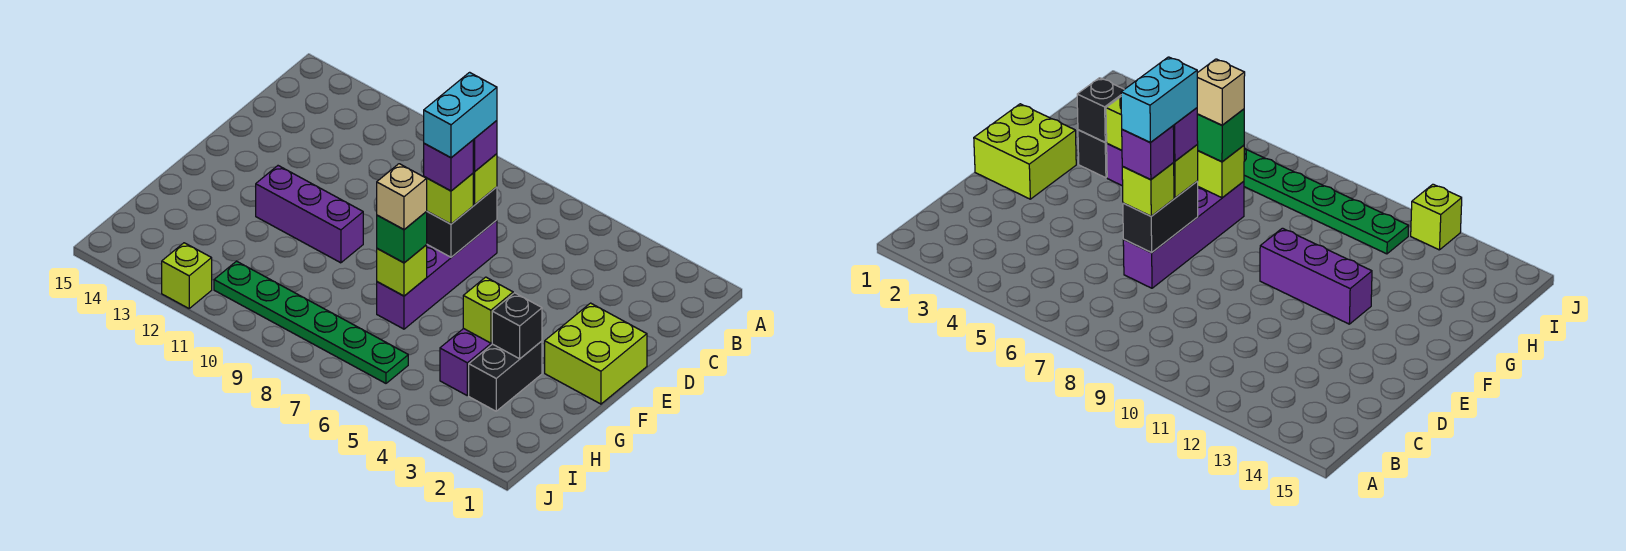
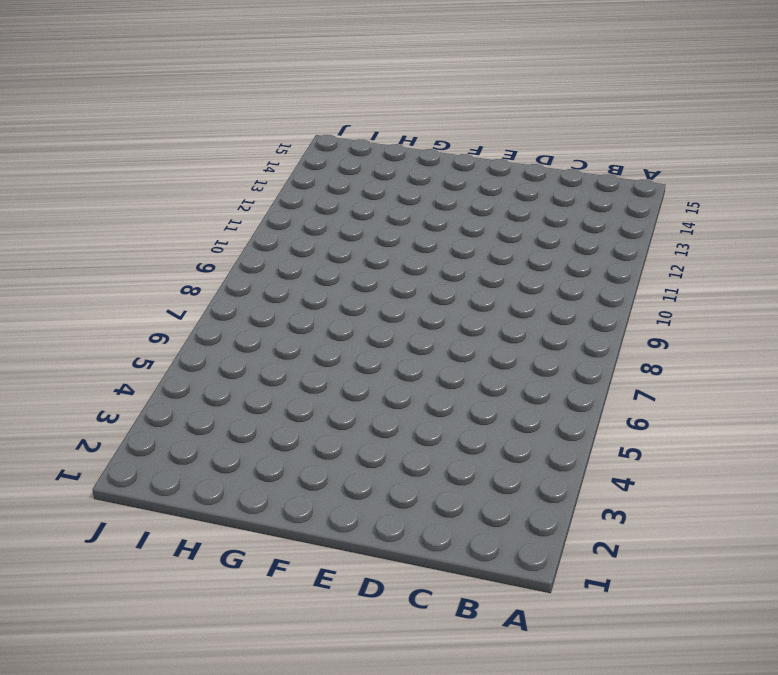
none -> purple brick D7:G7 level 1
none -> lime brick E1:F2 level 1
none -> purple brick F10:F12 level 1

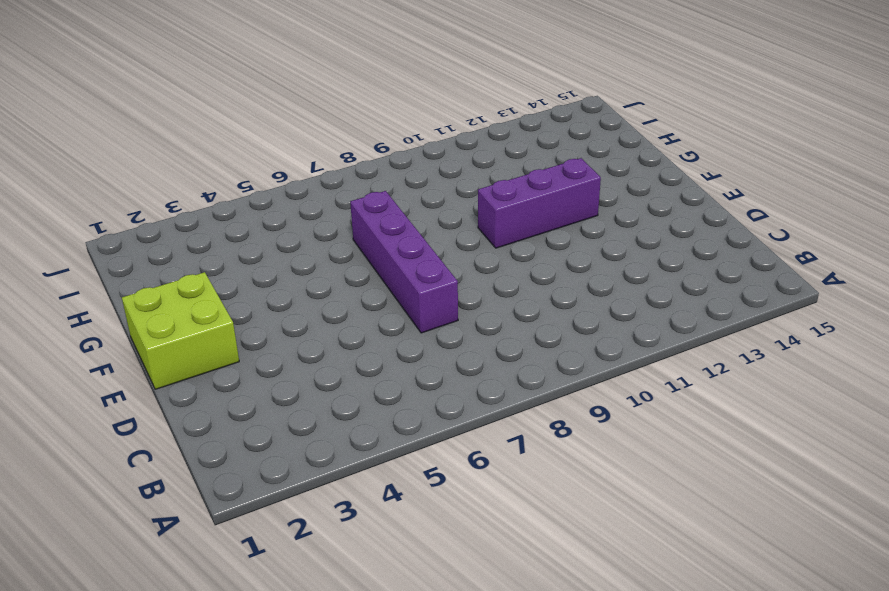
none -> black brick G3:H3 level 1
none -> purple brick G4:H4 level 1
none -> green plate I6:I11 level 1

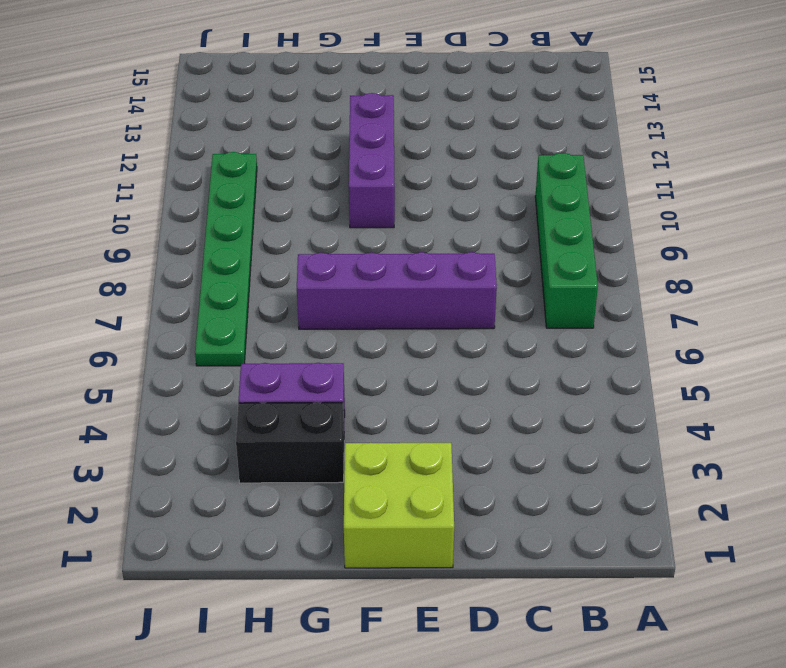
green brick B7:B10 level 1 -> none
none -> lime brick J12 level 1
none -> black brick D7:E7 level 2
none -> black brick G3 level 2

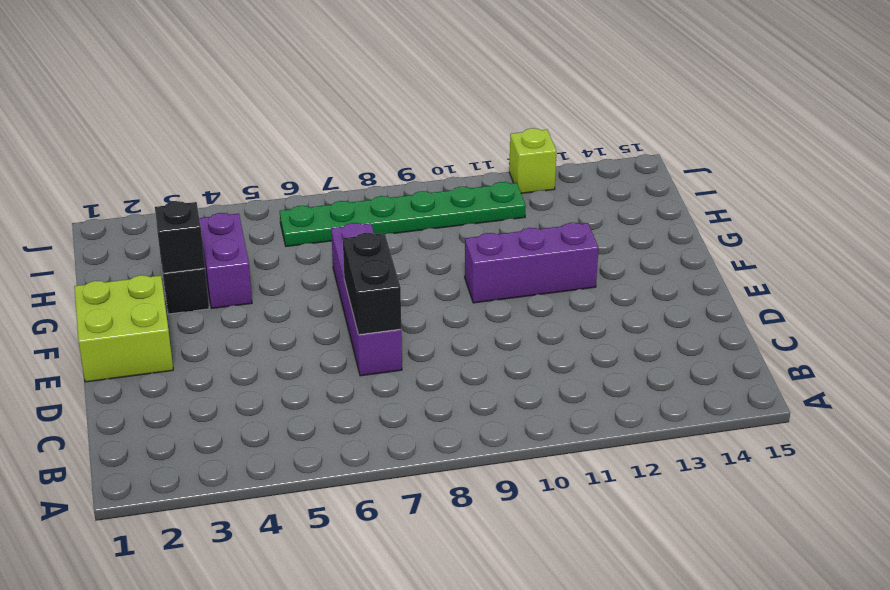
none -> lime brick G4 level 2
none -> lime brick G7 level 2
none -> lime brick D7 level 3

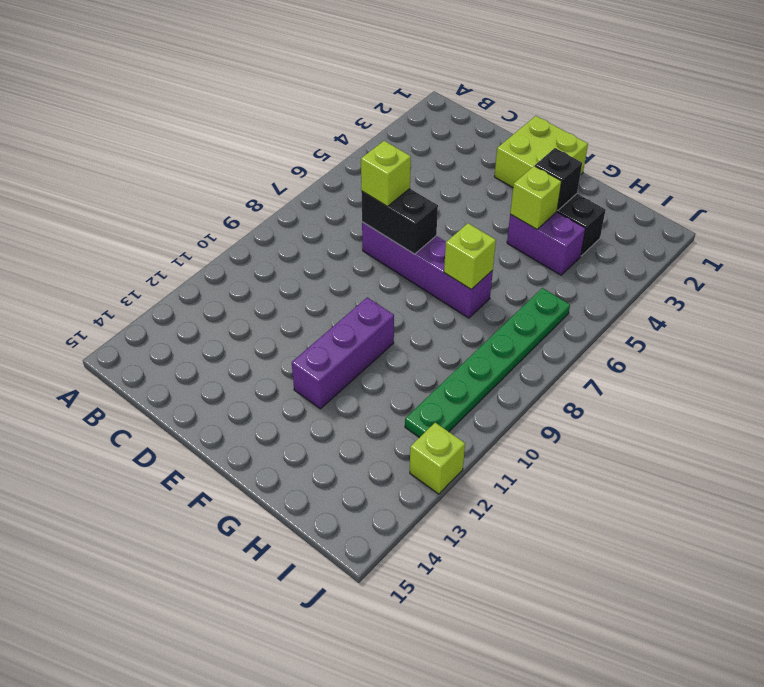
none -> lime brick E7 level 3
none -> green brick G7 level 3
none -> purple brick D7 level 4

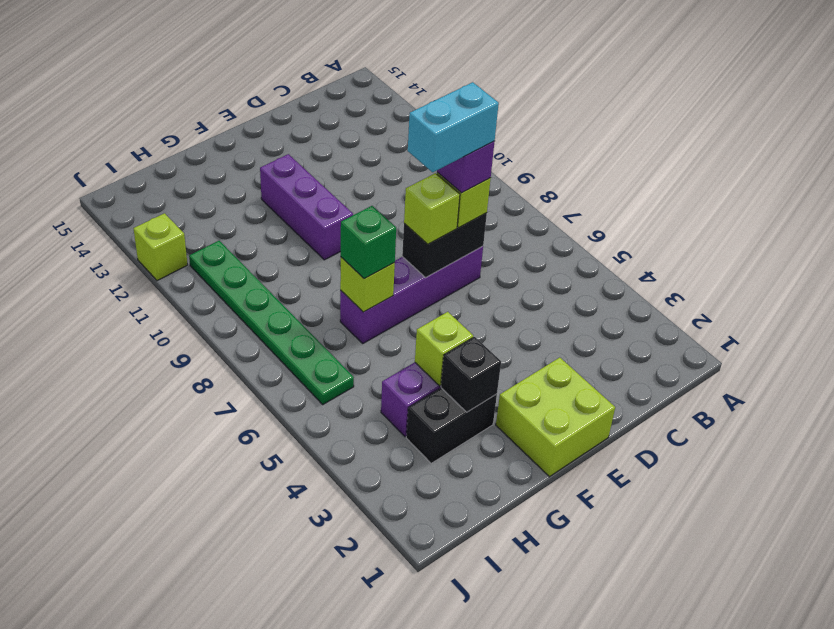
none -> purple brick E7 level 4
none -> tan brick G7 level 4

